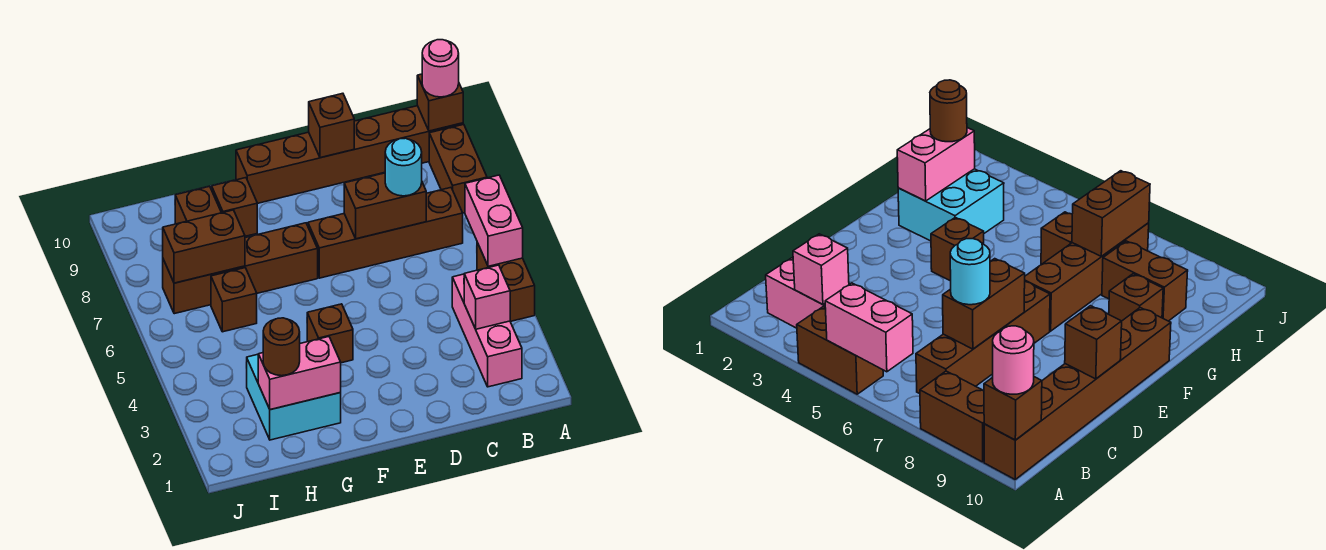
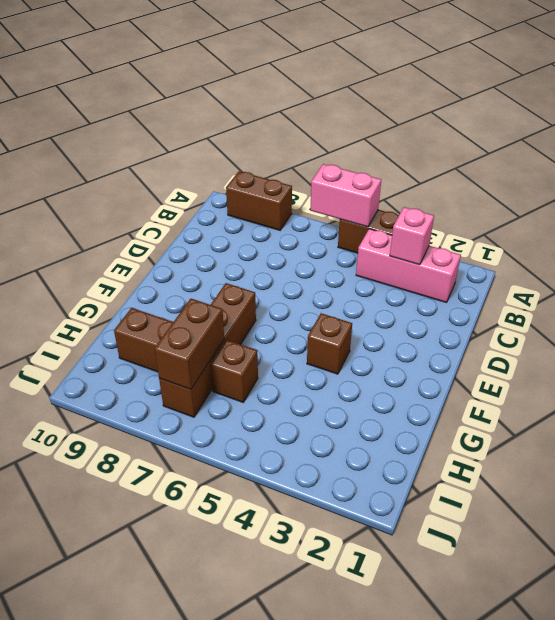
none -> brown brick A10:F10 level 1
none -> brown brick B7:E7 level 1
none -> cyan brick G2:H3 level 1

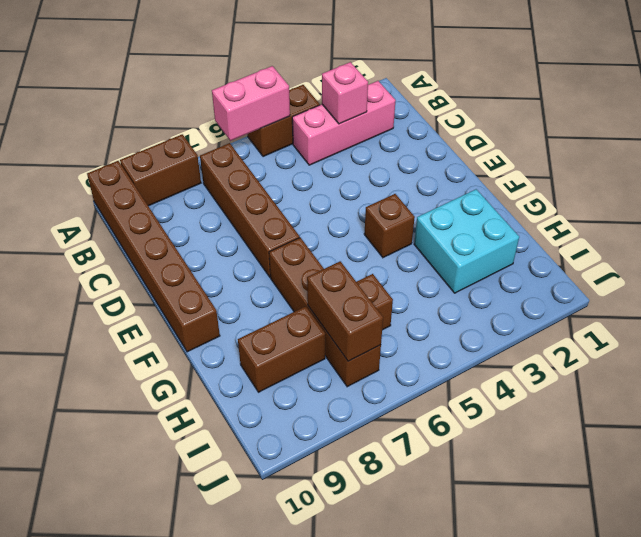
none -> brown brick G9 level 1
none -> brown brick A10 level 2
none -> brown brick C7:D7 level 2

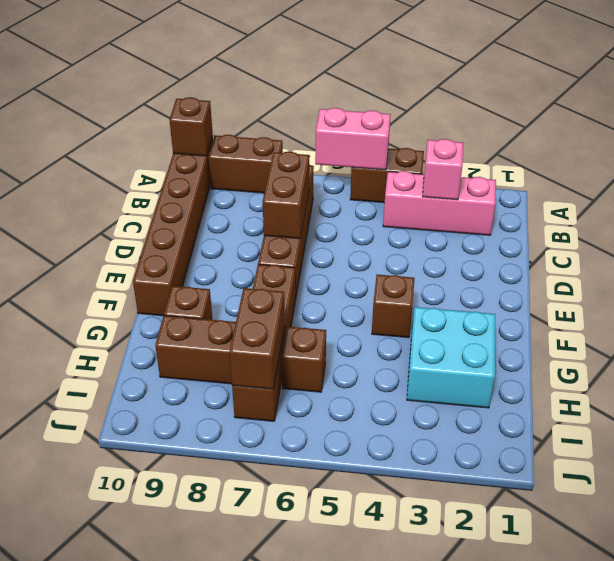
none -> brown brick D10 level 2
none -> pink brick G2:H2 level 2
none -> pink round brick A10 level 3

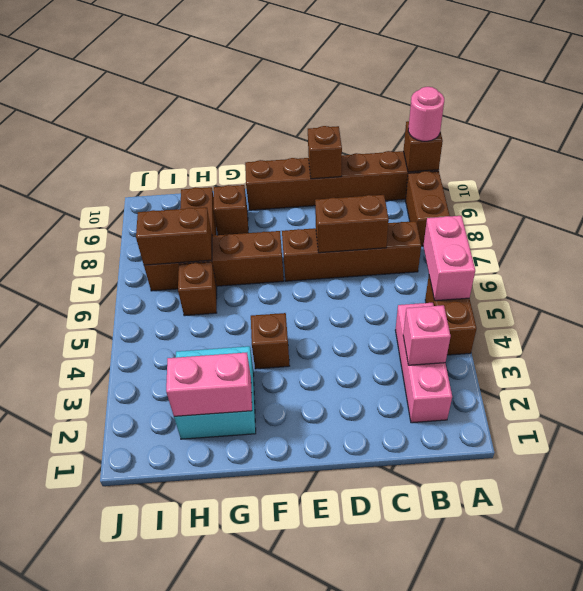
none -> cyan round brick C7 level 3
none -> brown round brick H2 level 3

